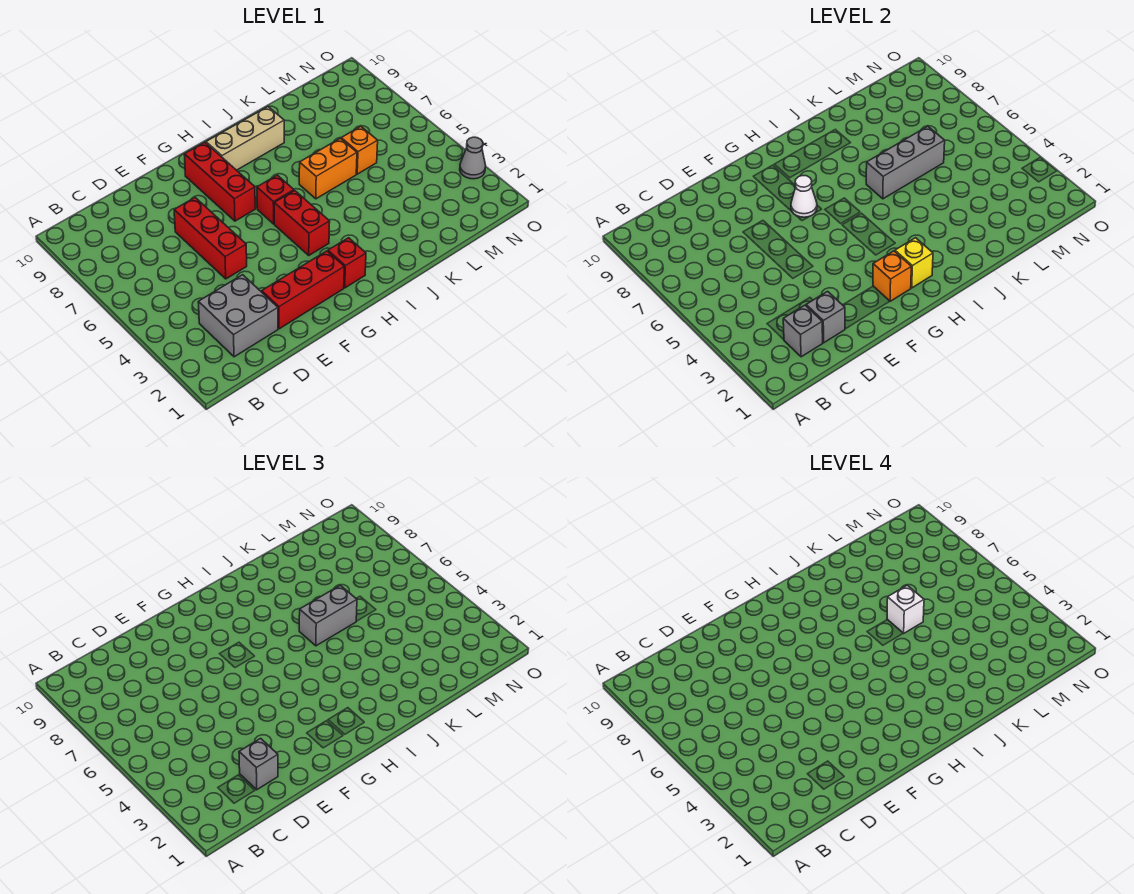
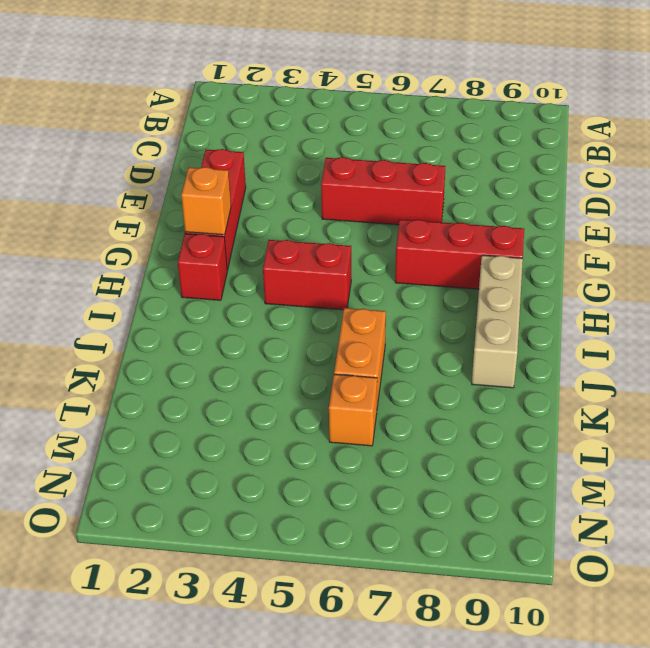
none -> grey brick C2:D3 level 1
none -> red brick H6 level 1
none -> grey cone O3 level 1

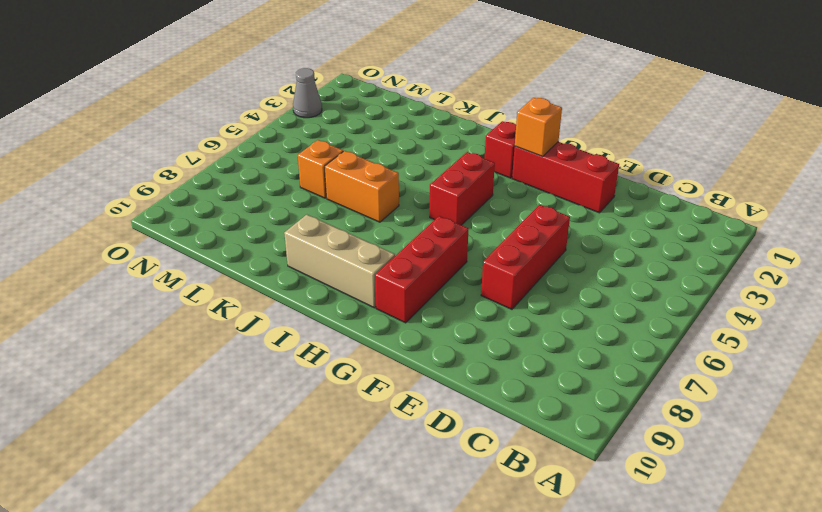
none -> grey brick C2:D3 level 1
none -> red brick H6 level 1
none -> grey brick C2 level 2

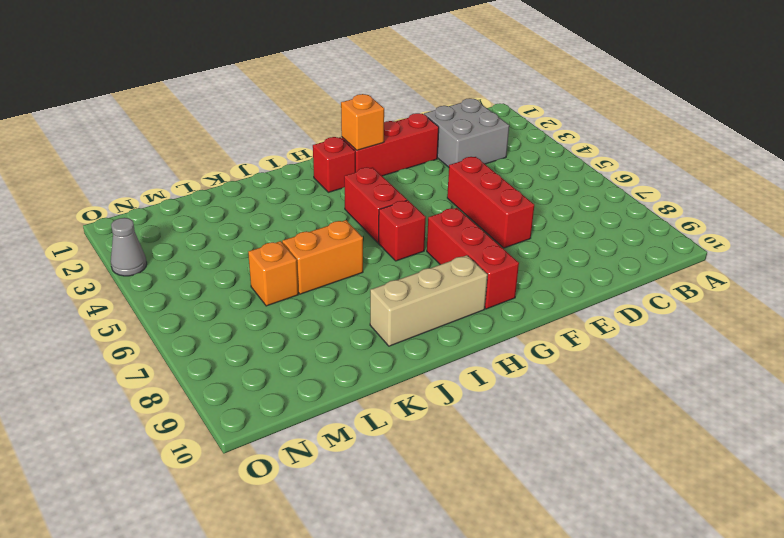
none -> grey brick C2 level 2
none -> grey brick D2 level 2
none -> white cone G7 level 2

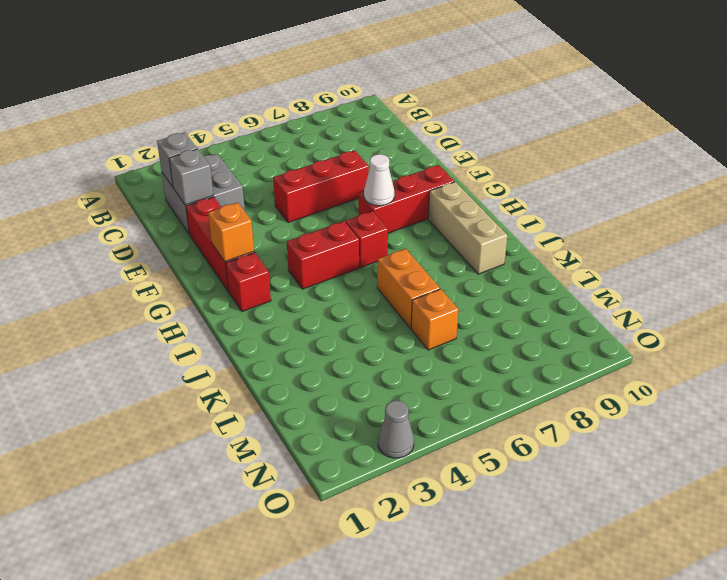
none -> yellow brick H2 level 2
none -> grey brick J6:L6 level 2
none -> grey brick D2 level 3

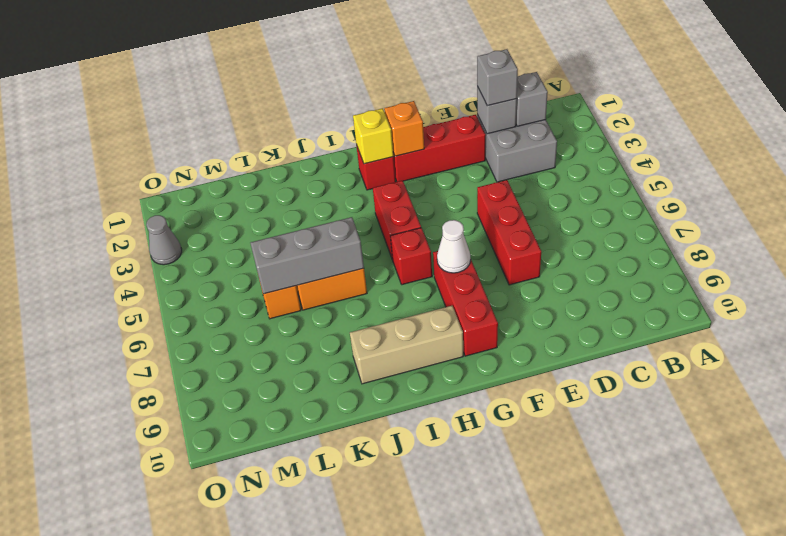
none -> grey brick J6:K6 level 3
none -> white brick K6 level 4

